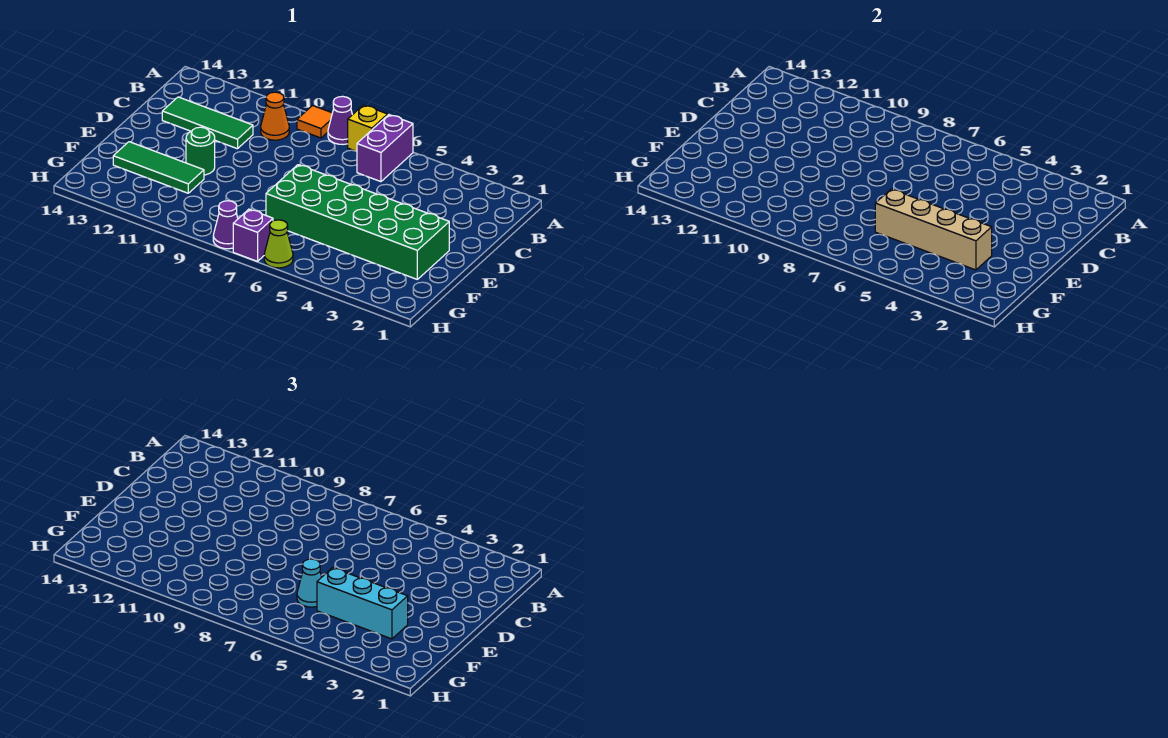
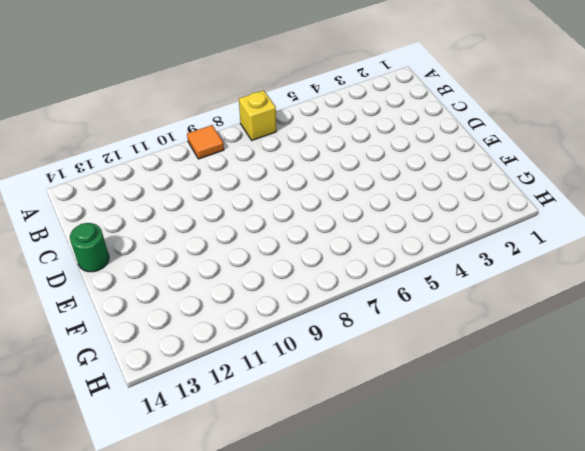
green round brick D14 level 1 -> green round brick E11 level 1
none -> purple brick A6:B6 level 1
none -> purple cone A8 level 1
none -> orange cone B10 level 1

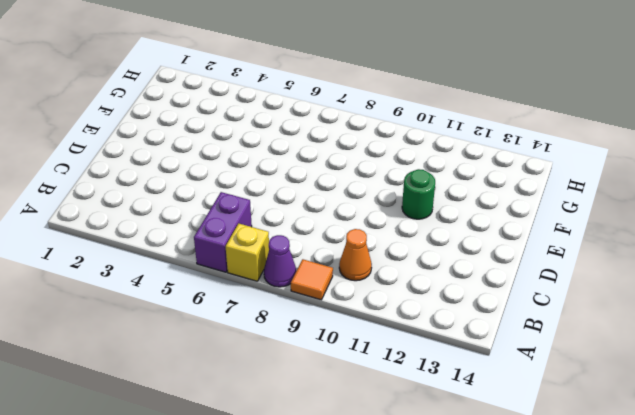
none -> green tile C11:C13 level 1
none -> green brick E2:F7 level 1
none -> green tile F11:F13 level 1

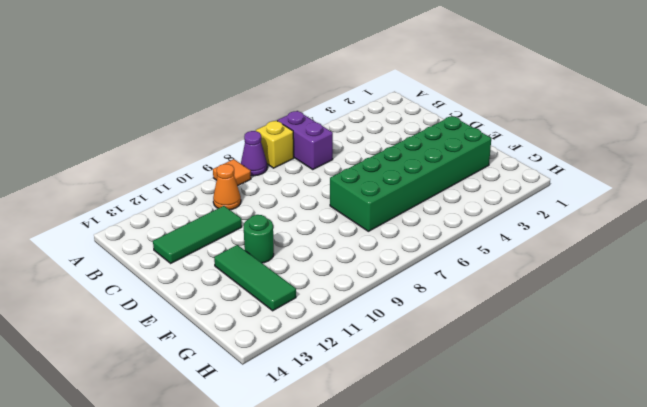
green tile E12:G12 level 1 -> green tile F11:F13 level 1
none -> lime cone H6 level 1
none -> purple brick H7 level 1
none -> purple cone H8 level 1

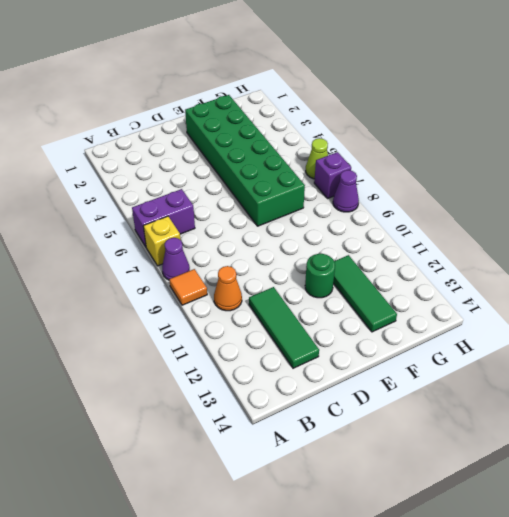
none -> tan brick F3:F6 level 2
none -> cyan brick F3:F5 level 3
none -> cyan cone F6 level 3

